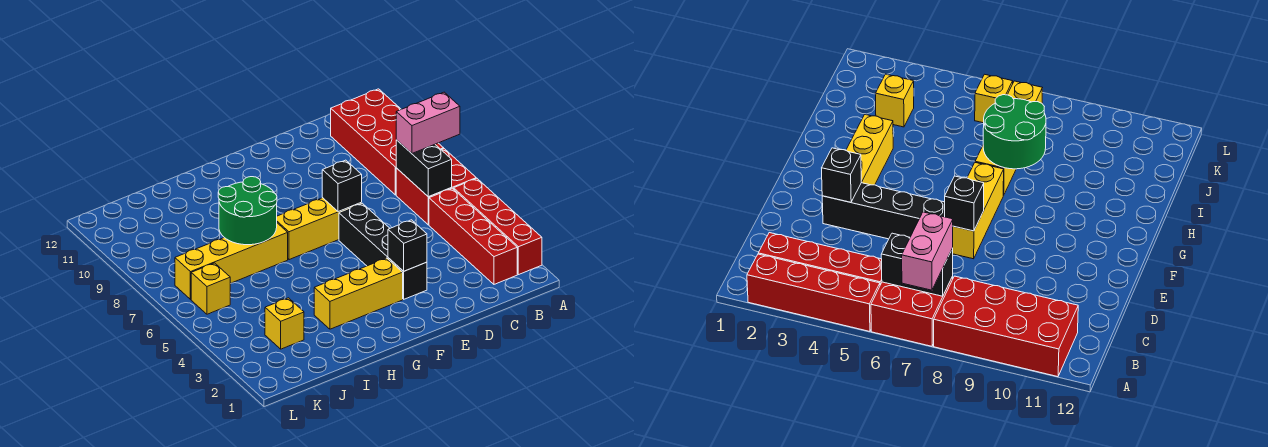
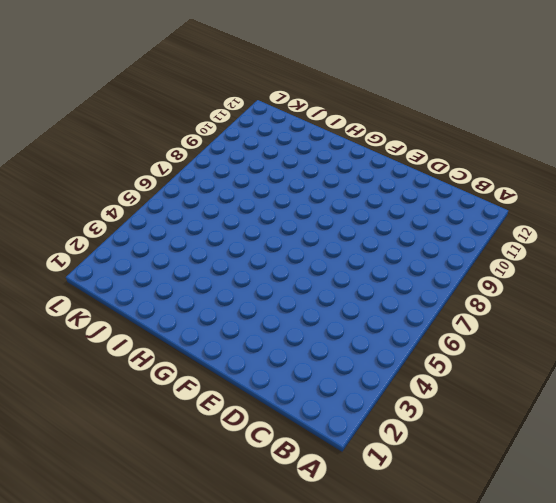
none -> red brick A2:A5 level 1
none -> red brick A6:B7 level 1
none -> red brick A8:B11 level 1

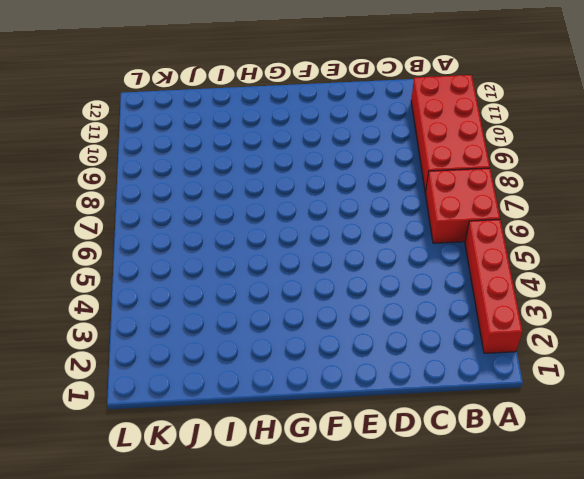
none -> red brick B2:B5 level 1
none -> black brick E3:E6 level 1
none -> yellow brick E7:G7 level 1

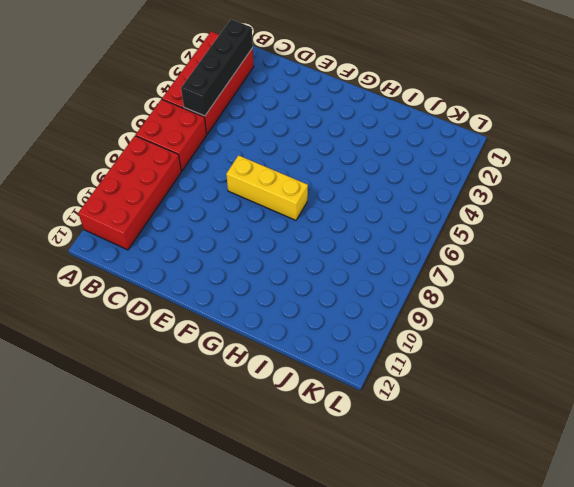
black brick B2:B5 level 2 -> black brick E3:E6 level 1
none -> yellow brick F3:H3 level 1
none -> yellow brick H7:K7 level 1
none -> yellow brick J3 level 1

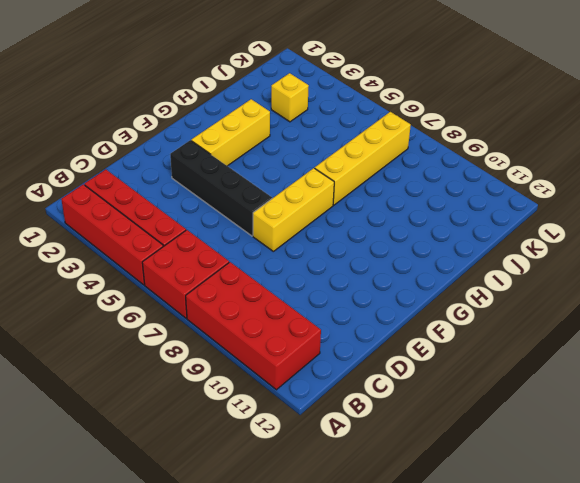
none -> yellow brick K6 level 1
none -> black brick B6:B7 level 2
none -> black brick E3 level 2

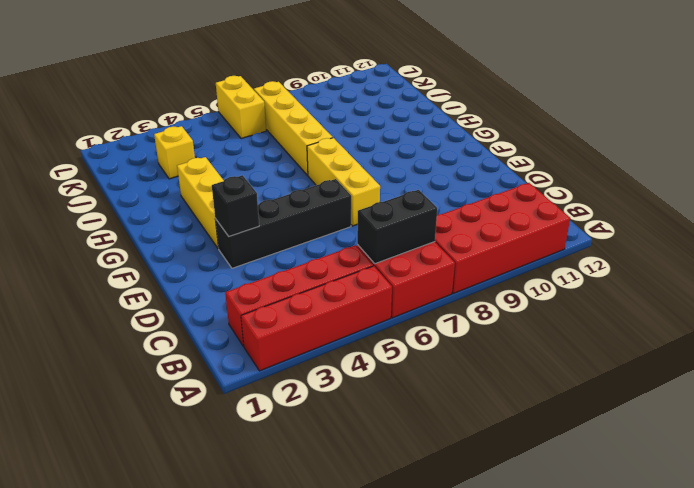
yellow brick K6:L6 level 1 -> yellow brick K6 level 1
none -> black brick E7 level 2
none -> green round brick H7:I8 level 2
none -> pink brick A7:B7 level 3

